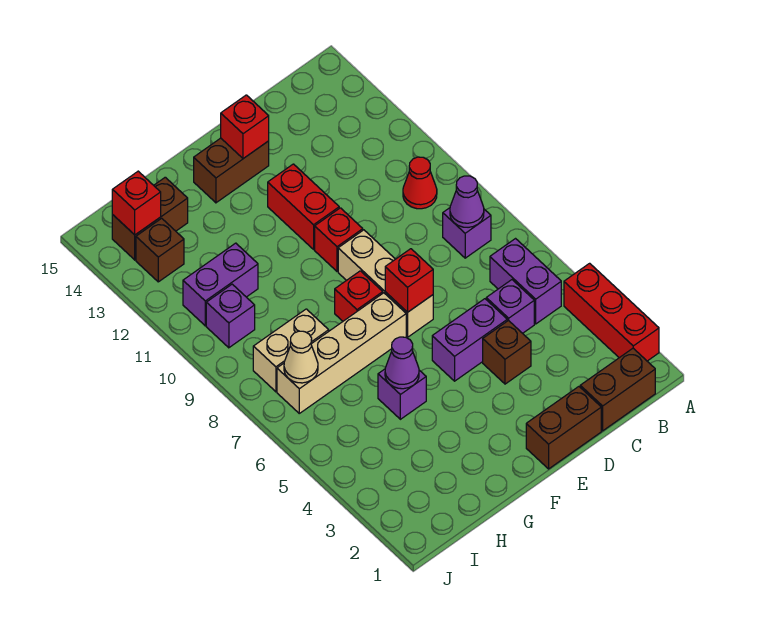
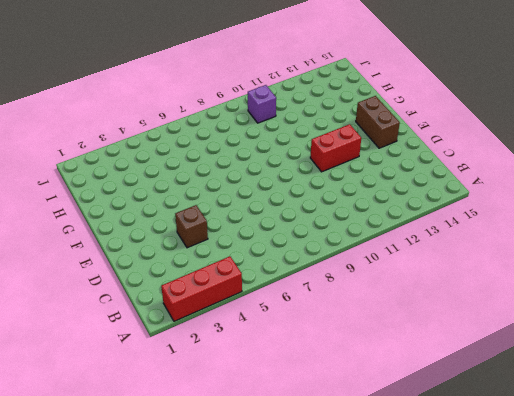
none -> brown brick B1:C1 level 1
none -> purple brick B5:B6 level 1
none -> purple brick B8 level 1

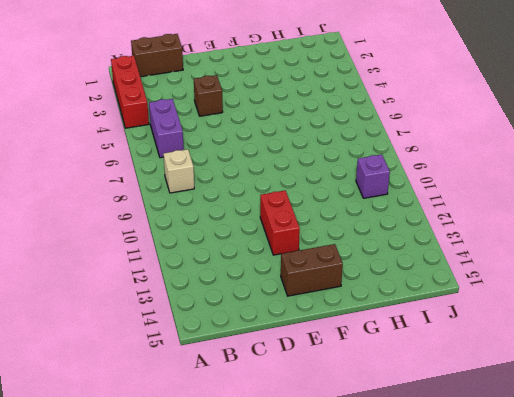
tan brick B8 level 1 -> purple brick B8 level 1
none -> red cone B10 level 1
none -> purple brick C5 level 1
none -> brown brick D1:E1 level 1

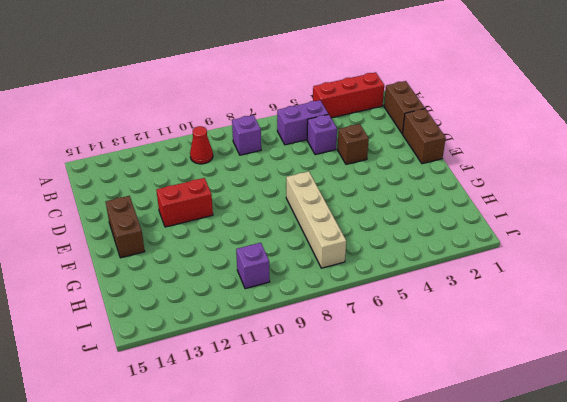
none -> purple brick D5:E5 level 1
none -> tan brick E7:E9 level 1
none -> red brick E10 level 1

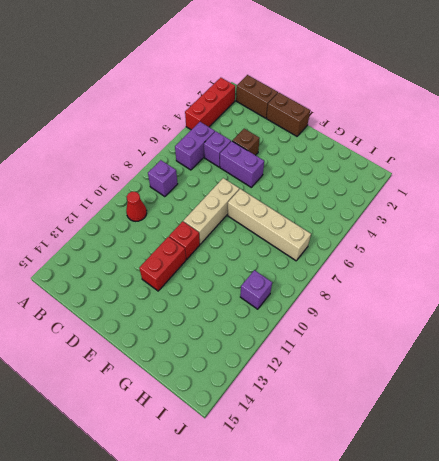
none -> brown brick E14:F14 level 1
none -> red brick F8 level 1
none -> purple brick G5 level 1

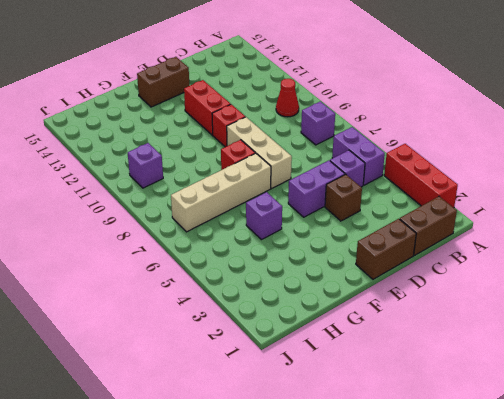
none -> tan brick H8:I8 level 1
none -> purple brick H11:I11 level 1
none -> brown brick H14:I14 level 1

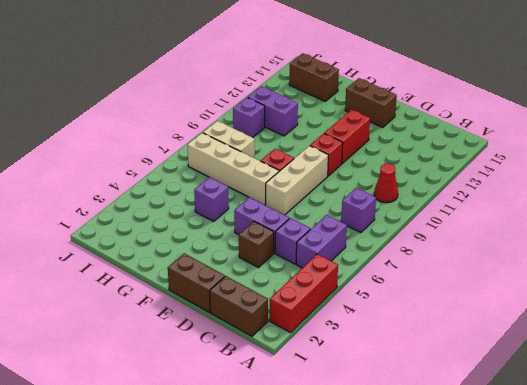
none -> brown brick I13 level 1
none -> purple cone B8 level 2
none -> red brick E7 level 2

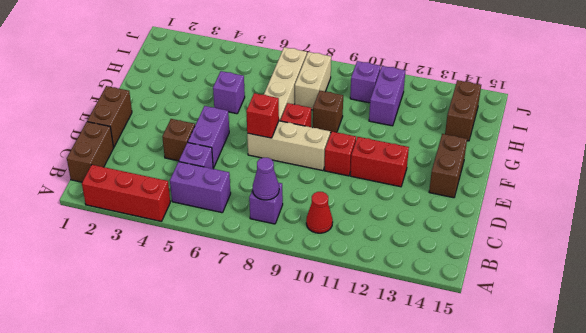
brown brick G9 level 1 -> brown brick I13 level 1
none -> red brick E14 level 2
none -> purple cone G5 level 2
none -> tan cone I7 level 2

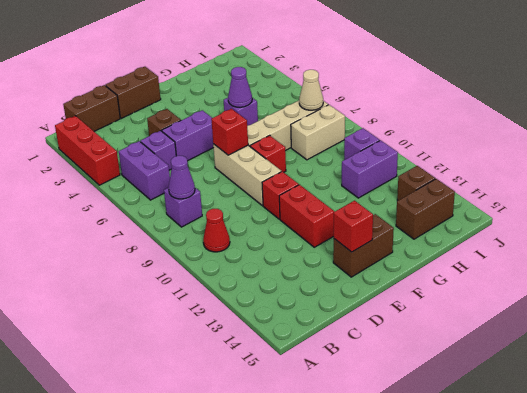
none -> red brick I14 level 2

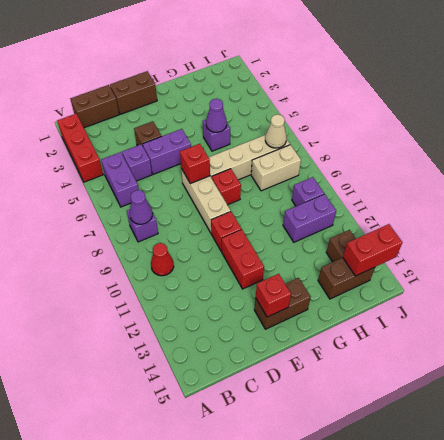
red brick I14:J14 level 2 -> red brick I14 level 2

